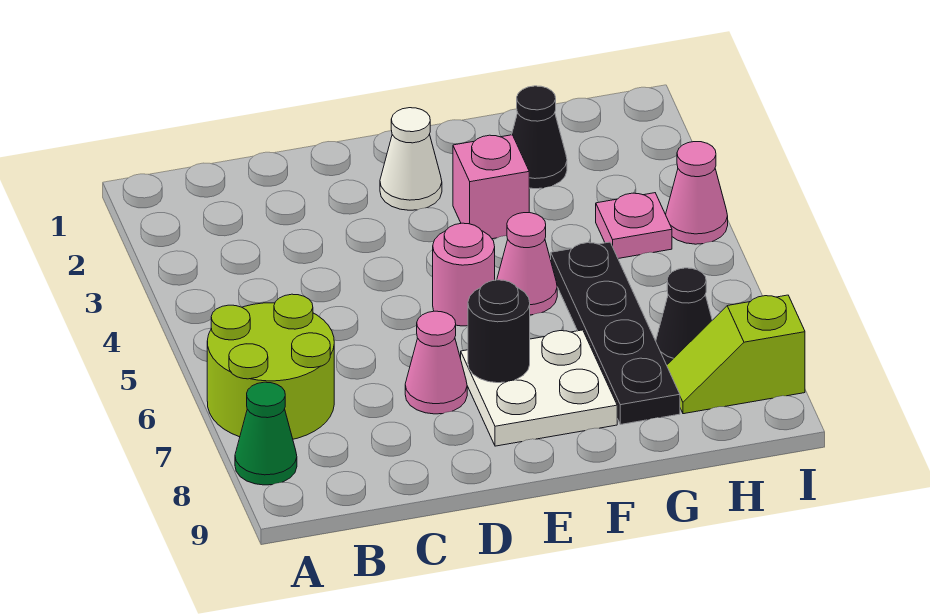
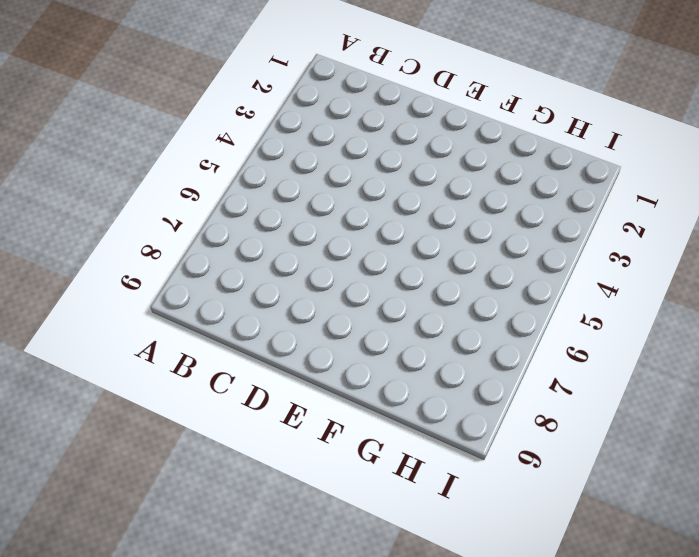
none -> lime round brick A6:B7 level 1
none -> green cone A8 level 1
none -> pink cone D7 level 1

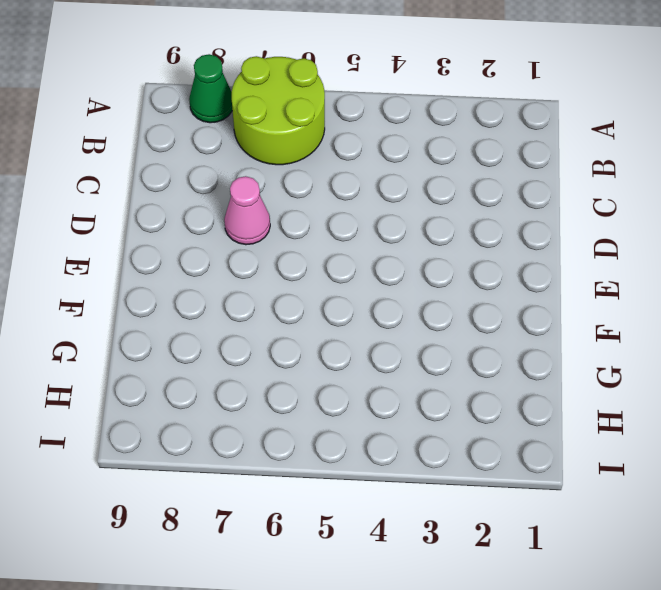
none -> white cone E2 level 1
none -> pink round brick E5 level 1
none -> white plate E7:F8 level 1

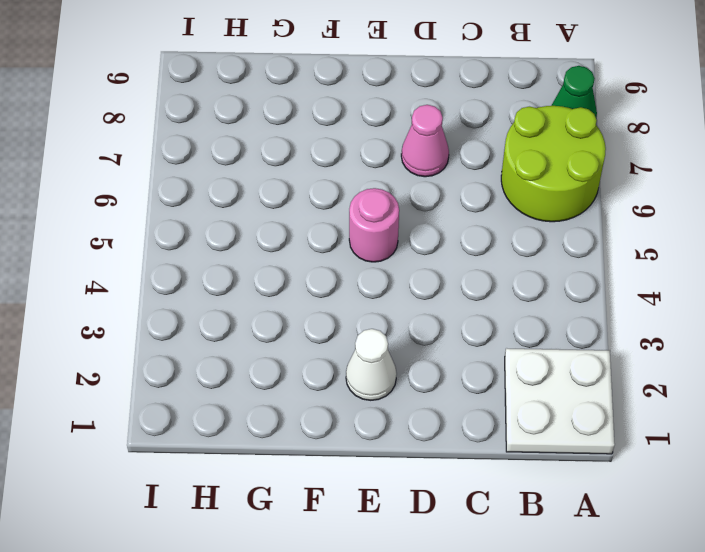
white plate A1:B2 level 1 -> white plate E7:F8 level 1
none -> pink brick F3 level 1
none -> pink cone F5 level 1
none -> black cone G2 level 1

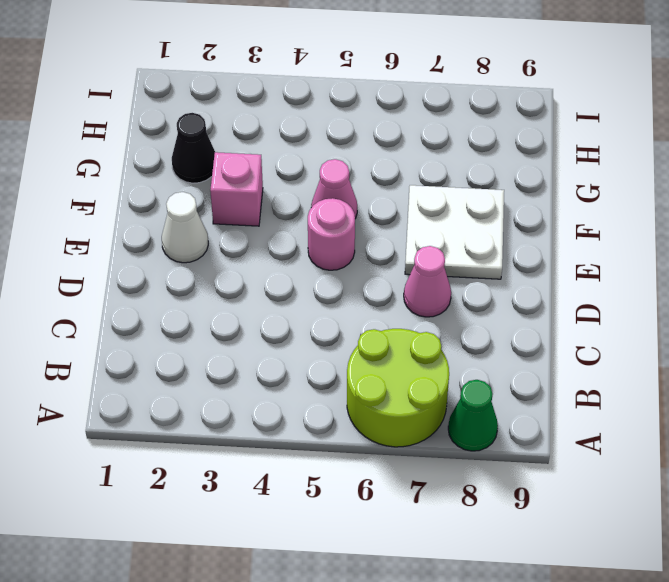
none -> black plate G5:G8 level 1
none -> pink plate H4 level 1
none -> black cone H7 level 1

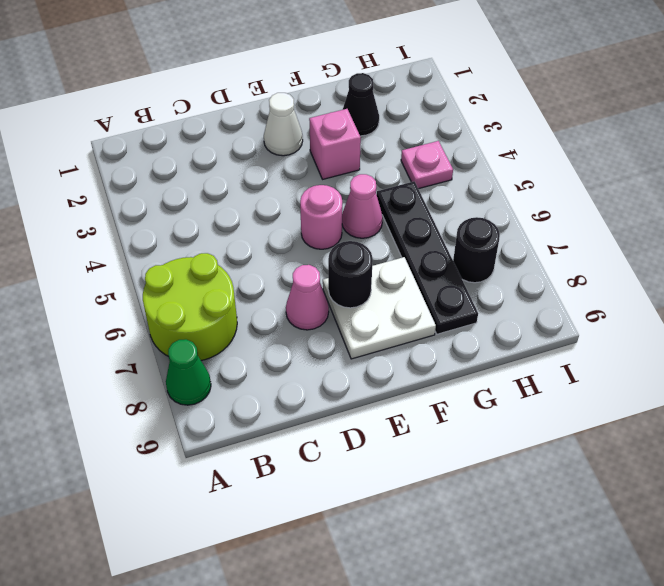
black round brick H7 level 1 -> black cone H7 level 1
none -> lime slope H8:I8 level 1 top I
none -> pink cone I4 level 1

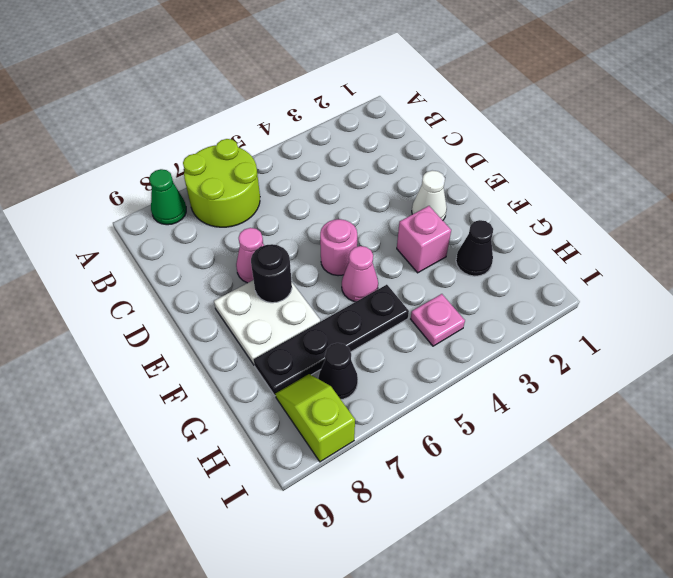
none -> pink cone I4 level 1

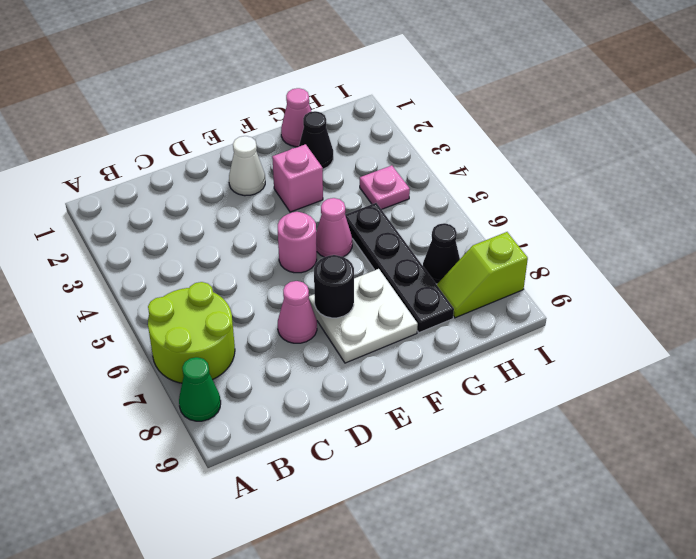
pink cone G1 level 1 -> pink cone I4 level 1

